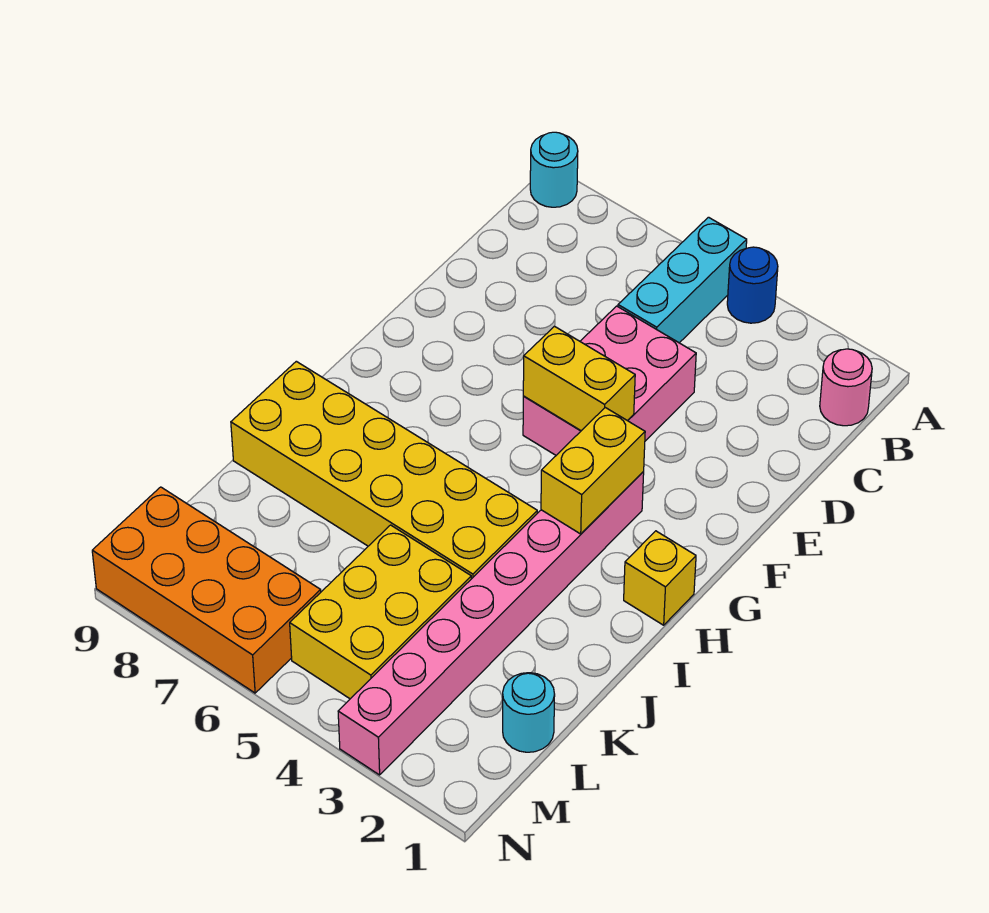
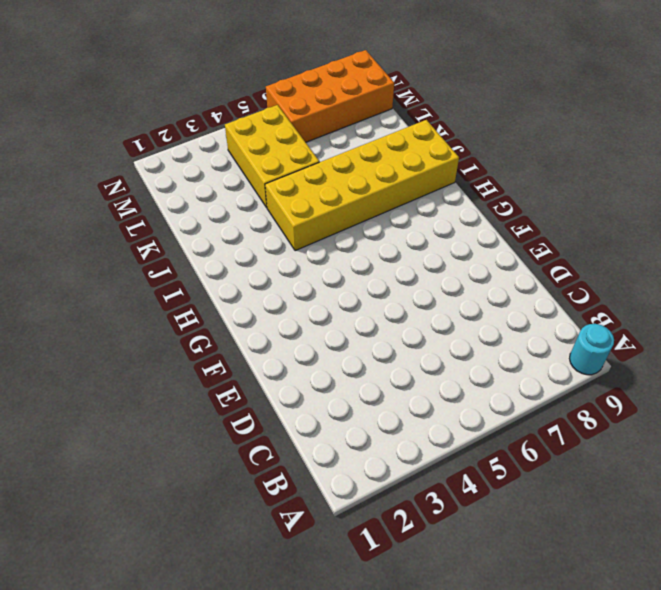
none -> blue round brick A4 level 1
none -> cyan brick A5:C5 level 1
none -> pink round brick B1 level 1

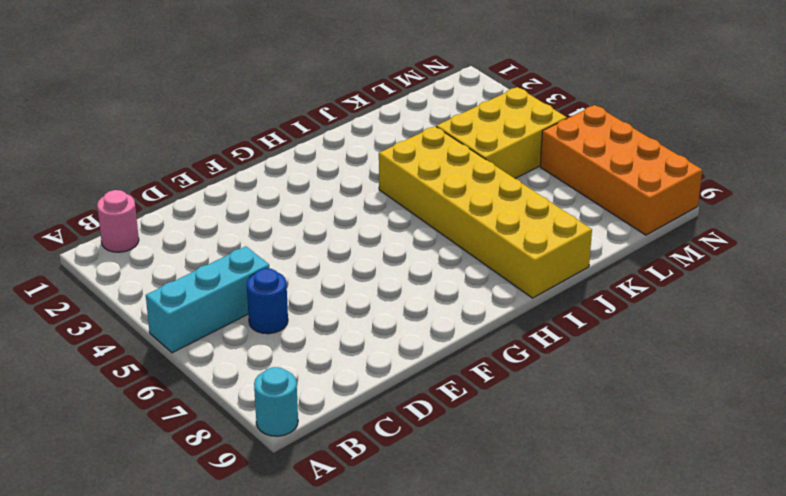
blue round brick C6 level 1 -> blue round brick A4 level 1
none -> pink brick D4:F5 level 1
none -> pink brick G3:N3 level 1
none -> yellow brick H1 level 1

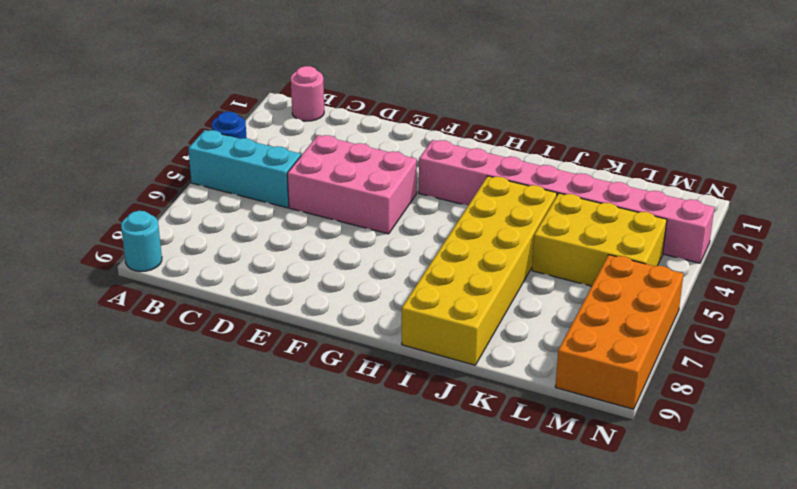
none -> yellow brick H1 level 1
none -> cyan round brick L1 level 1
none -> yellow brick F4:F5 level 2

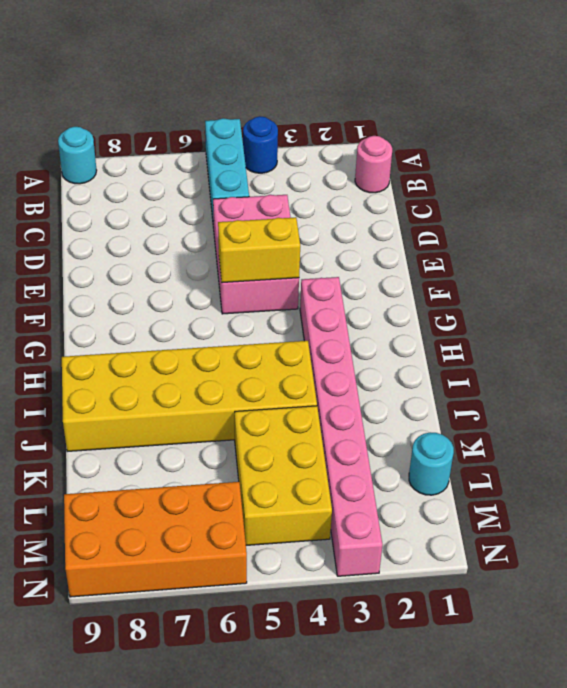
none -> yellow brick H1 level 1
none -> yellow brick G3:H3 level 2

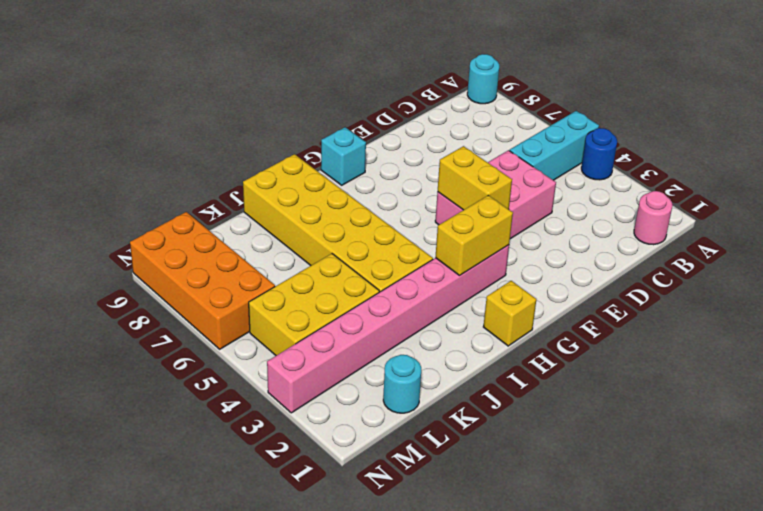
cyan brick G9 level 1 -> none

